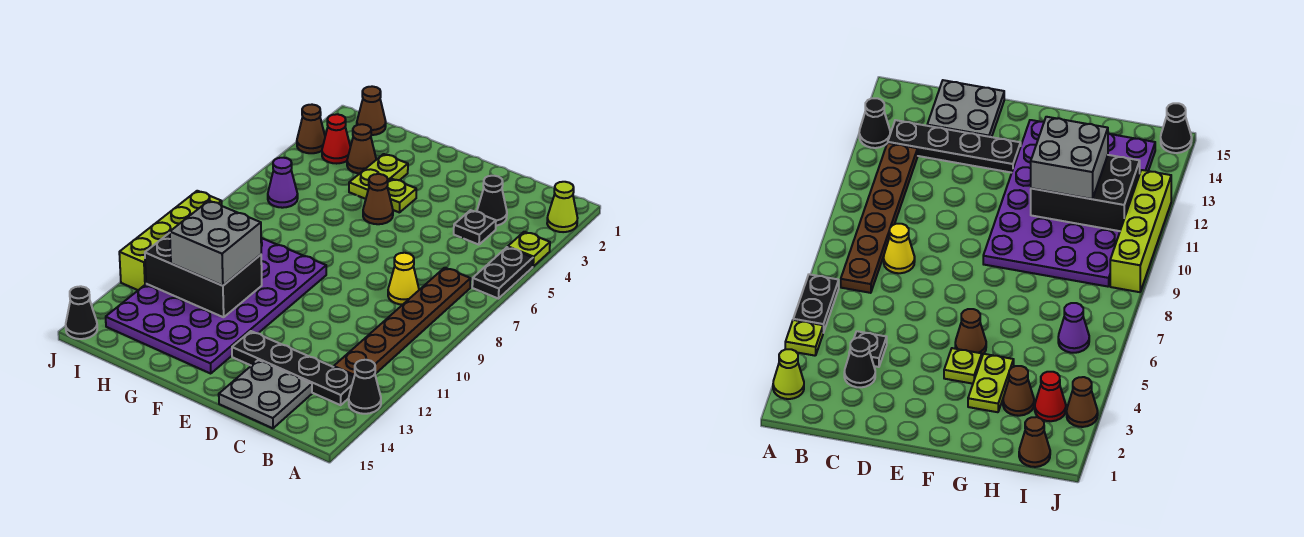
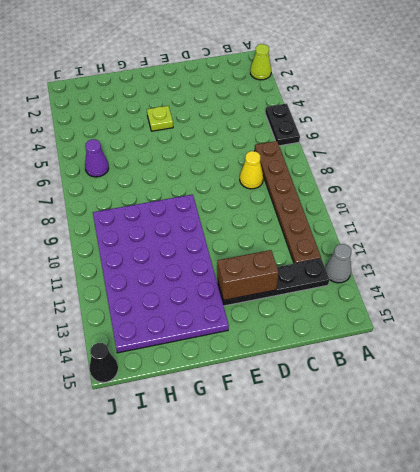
grey cone A13 level 1 -> black cone A13 level 1
brown brick D13:E13 level 2 -> none
none -> lime plate A4 level 1
none -> black cone C3 level 1
none -> black plate C4 level 1

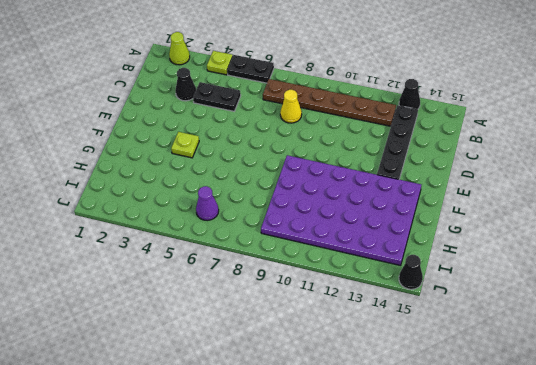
black plate C4:C5 level 1 -> black plate C4 level 1
none -> grey plate C14:D15 level 1
none -> brown cone F5 level 1
none -> lime plate G3:G4 level 1

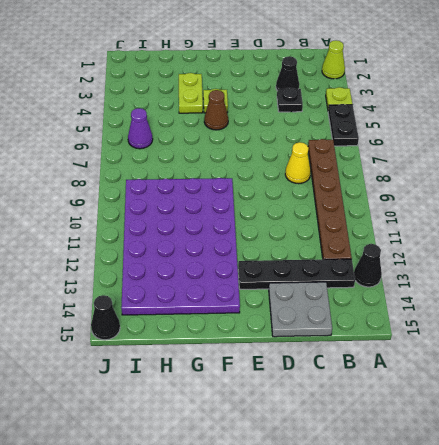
none -> brown cone H3 level 1
none -> brown cone I1 level 1
none -> red cone I3 level 1

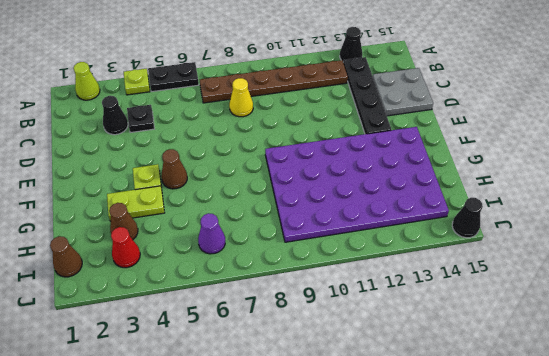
none -> brown cone J3 level 1
none -> lime brick J9:J12 level 1
none -> black brick G11:I12 level 2

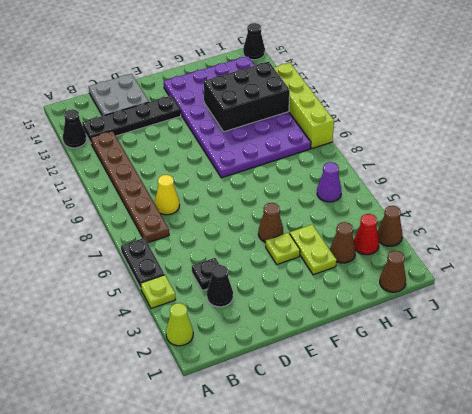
none -> grey brick G11:H12 level 3

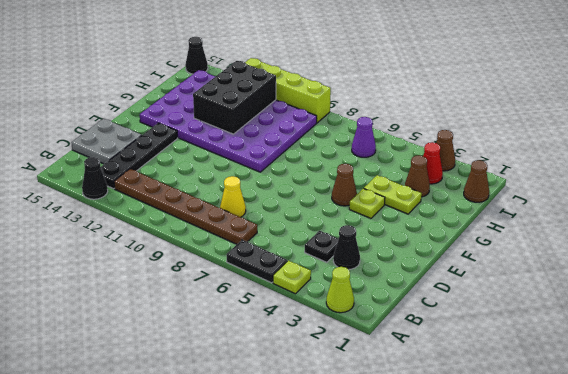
none -> grey brick G11:H12 level 3

